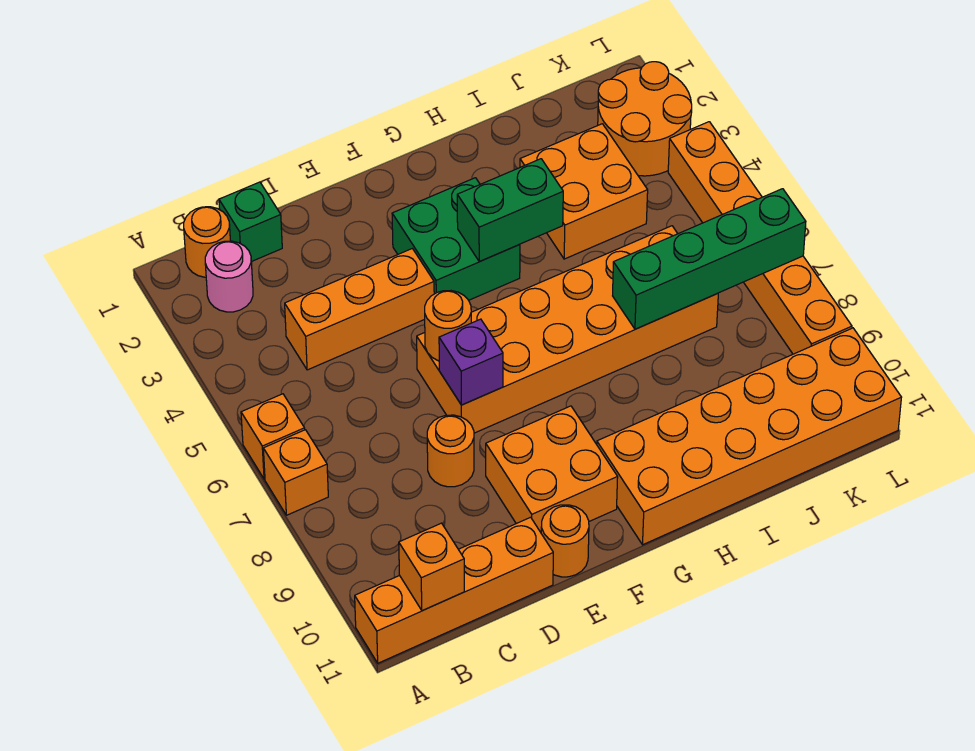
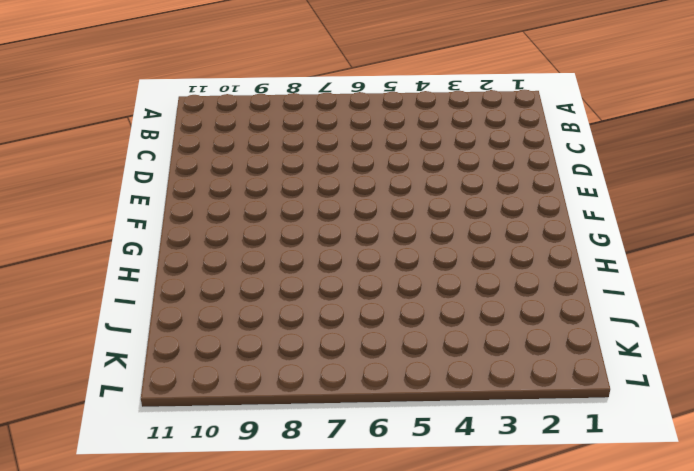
none -> orange brick A6 level 1
none -> orange brick A7 level 1
none -> orange brick A11:D11 level 1

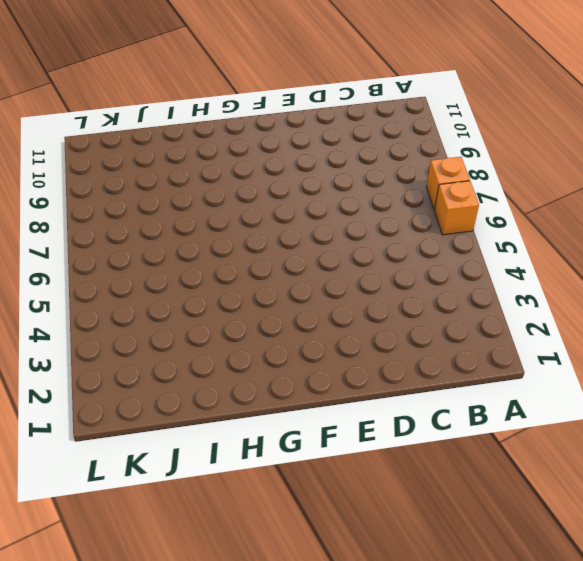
none -> orange brick A11:D11 level 1
none -> orange round brick B1 level 1
none -> pink round brick B2 level 1

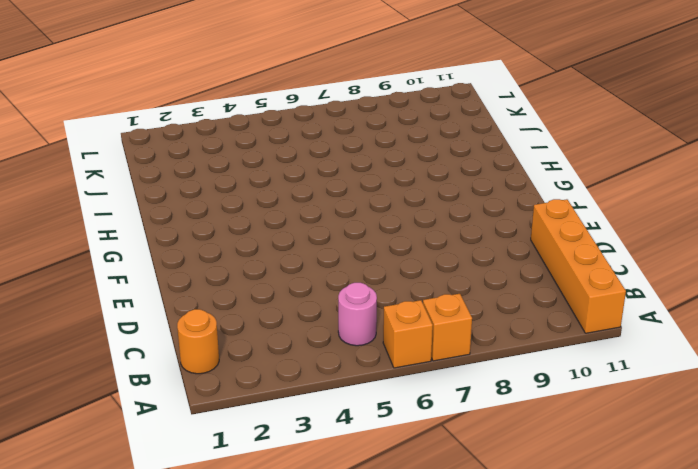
pink round brick B5 level 1 -> pink round brick B2 level 1
none -> green brick C1 level 1
none -> orange brick C4:E4 level 1
none -> orange round brick D8 level 1

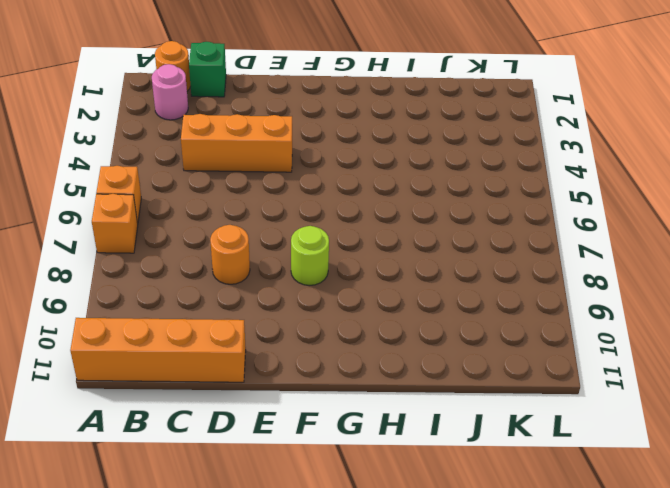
lime round brick F8 level 1 -> none
none -> orange brick E6:J7 level 1
none -> orange brick E9:F10 level 1
none -> orange round brick E11 level 1

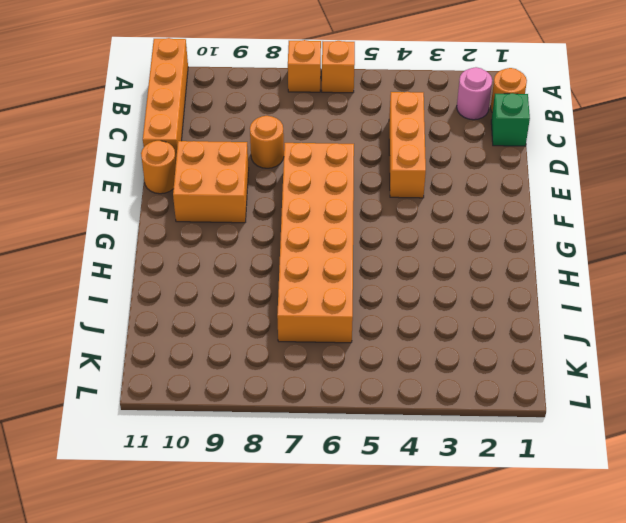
none -> green brick F3:G4 level 1
none -> orange brick G10:L11 level 1
none -> orange brick I3:J4 level 1

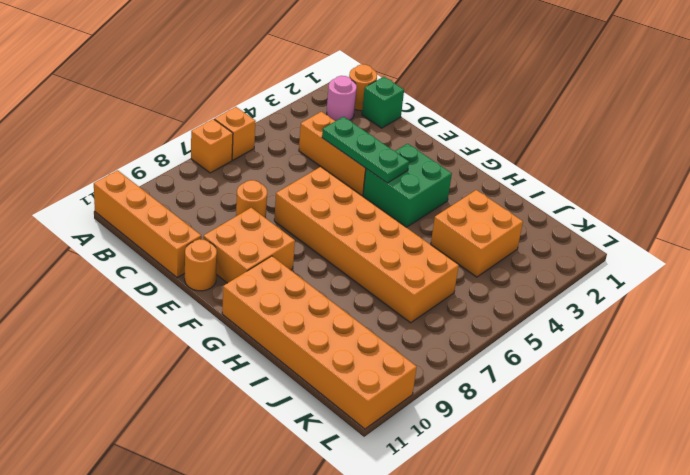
green plate D4:F4 level 2 -> none
none -> orange round brick K2:L3 level 1
none -> orange brick L4:L9 level 1
none -> orange brick B11 level 2

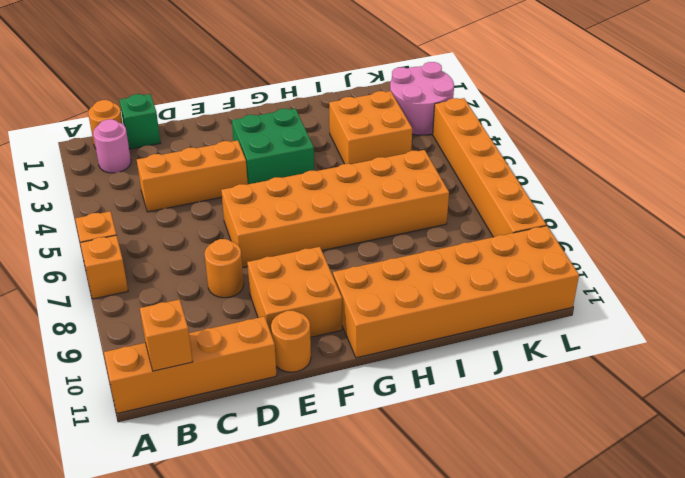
pink round brick K2:L3 level 1 -> orange round brick K2:L3 level 1
none -> orange round brick E6 level 2
none -> purple brick E7 level 2
none -> green brick G4:H4 level 2

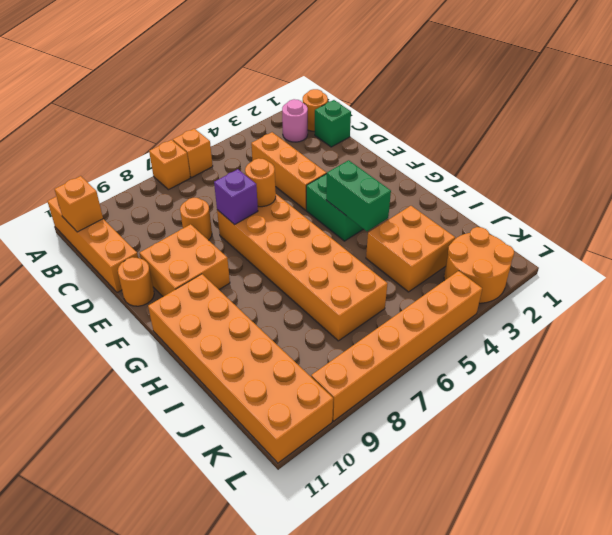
none -> green brick I7:L7 level 2

